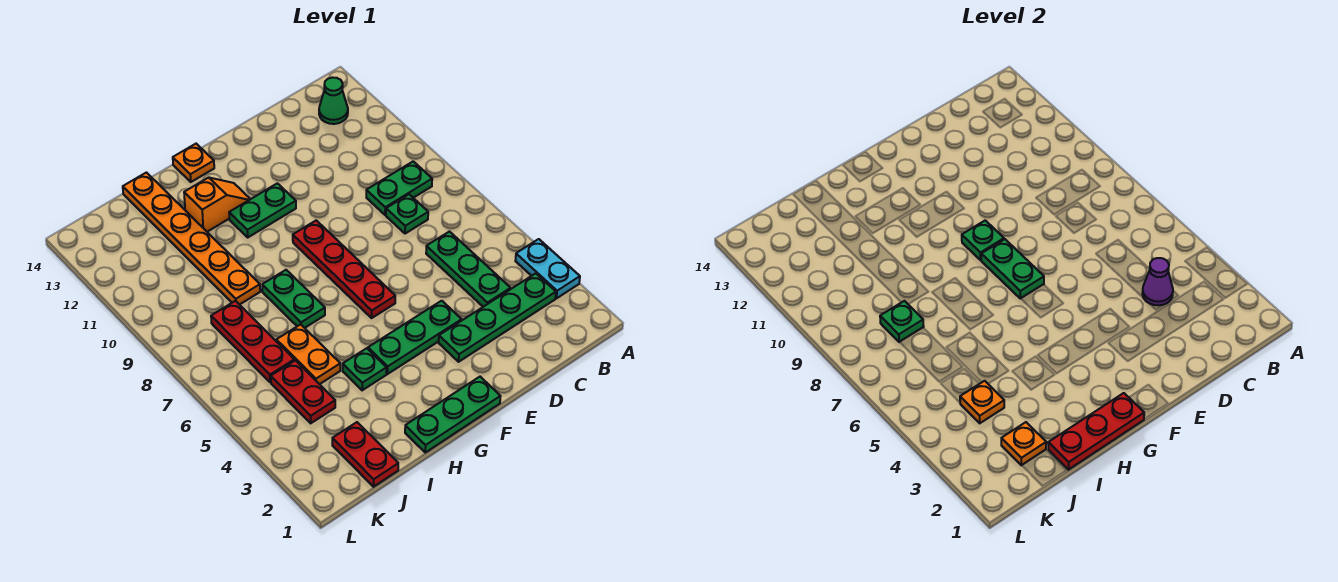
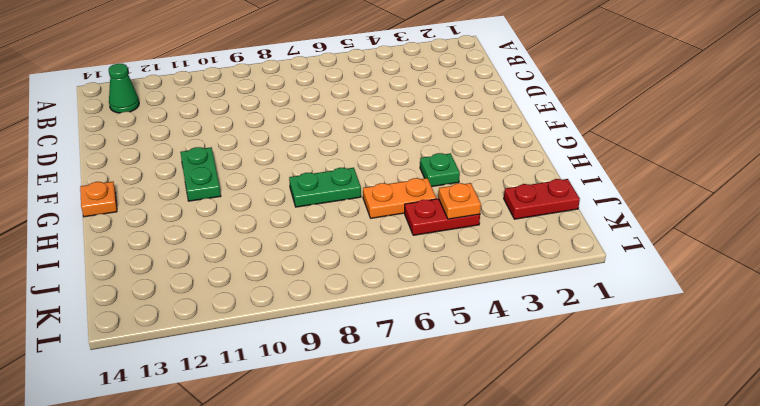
none -> cyan plate A3:A4 level 1
none -> green plate B3:E3 level 1
none -> green plate B9:C9 level 1

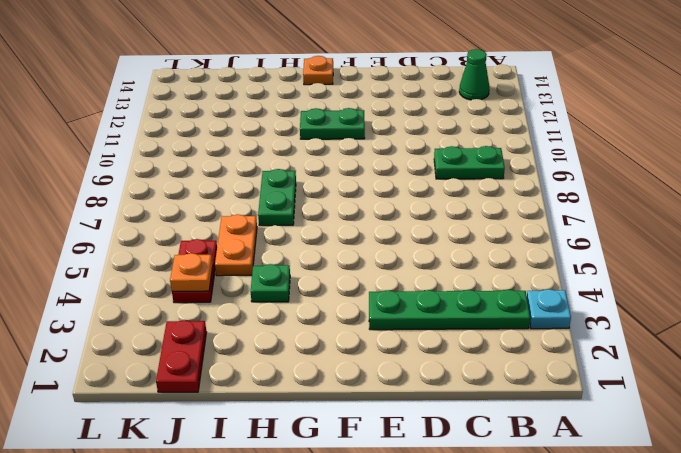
cyan plate A3 level 1 -> cyan plate A3:A4 level 1
none -> green plate C4:C6 level 1
none -> green plate C8 level 1
none -> green plate E4:G4 level 1

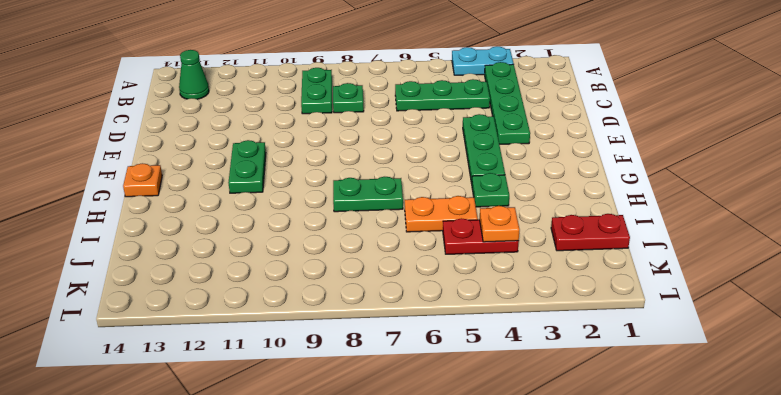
none -> green plate F1:H1 level 1
none -> red plate F6:F9 level 1
none -> orange slope G12:H12 level 1 top H

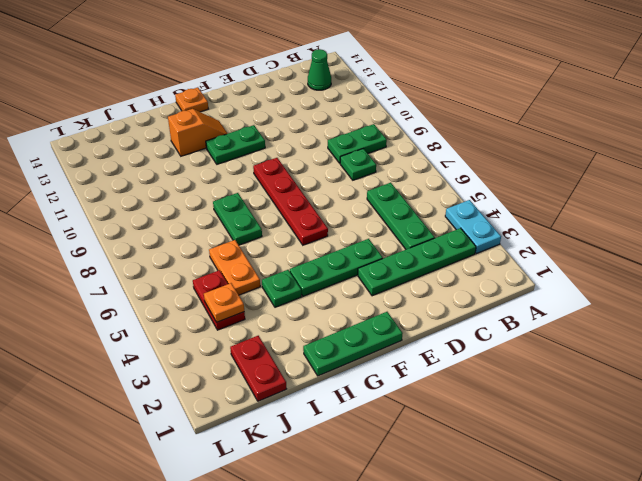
none -> orange plate I9:I14 level 1
none -> red plate J6:J8 level 1
none -> purple cone C4 level 2

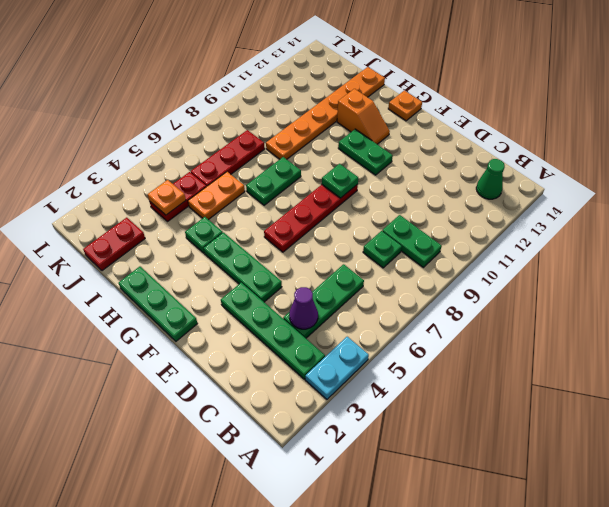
none -> green plate F7:F8 level 2
none -> red plate G1:I1 level 2
none -> orange plate J2 level 2

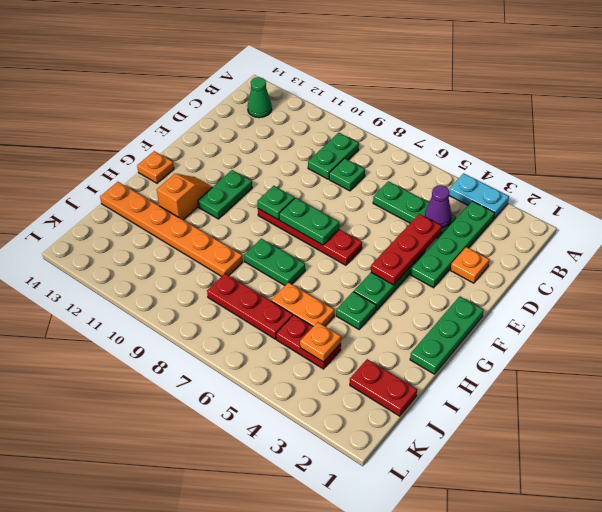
orange plate D2 level 1 -> orange plate J2 level 2
red plate D4:F4 level 2 -> red plate G1:I1 level 2
none -> green plate J8 level 2

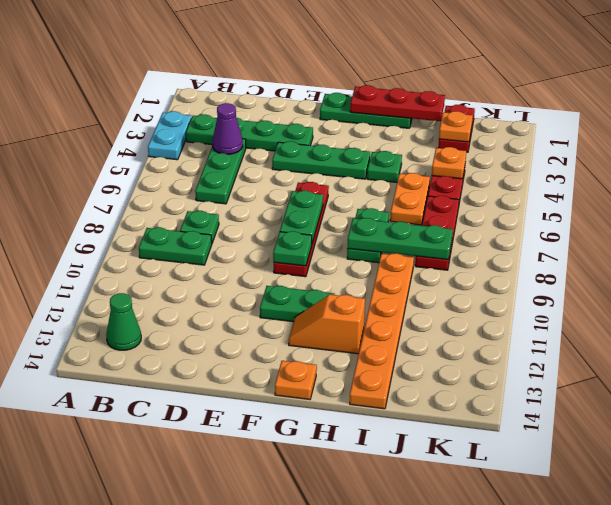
green plate H8:J8 level 2 -> green plate J8 level 2

